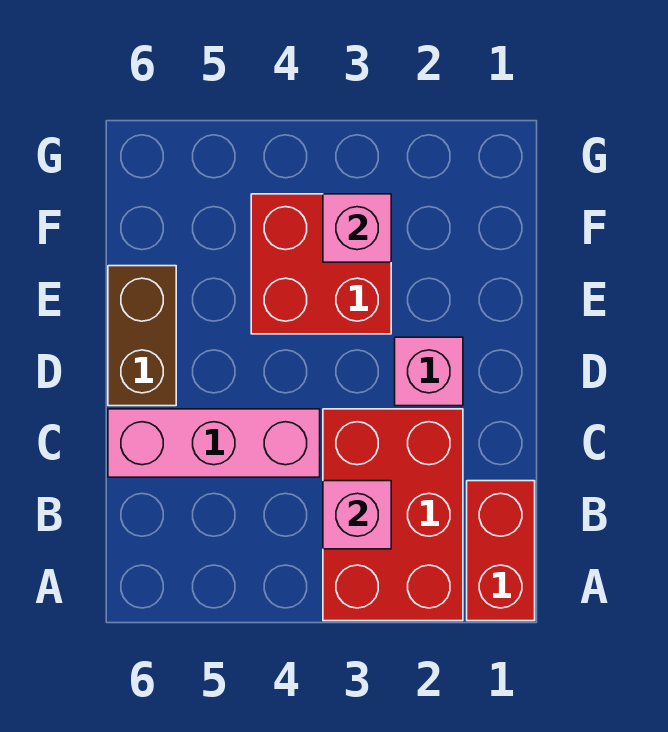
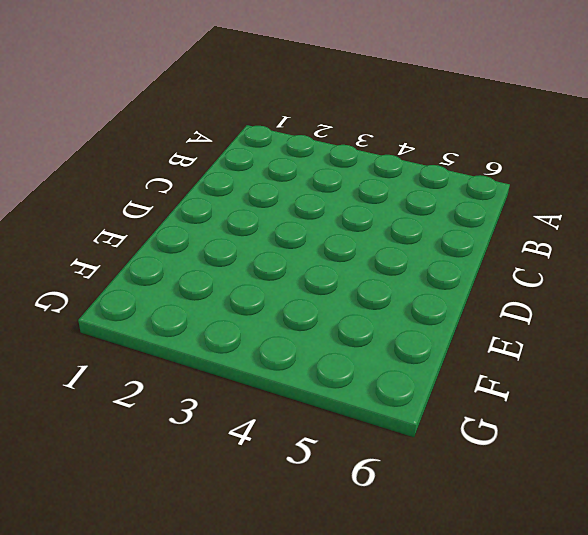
none -> red brick A1:B1 level 1
none -> red brick A2:C3 level 1

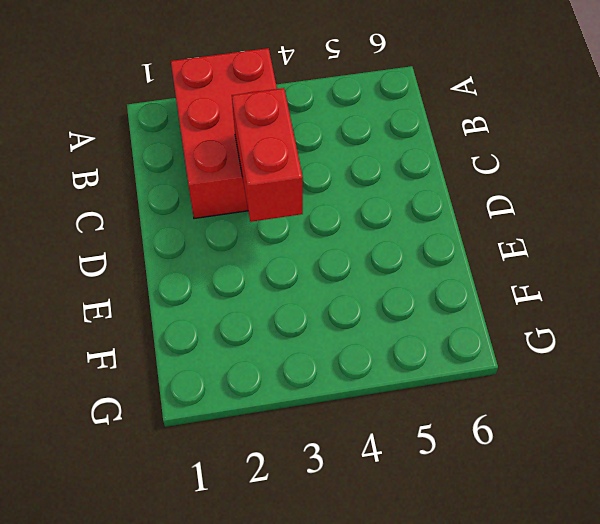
red brick C3:D3 level 2 -> red brick A1:B1 level 1
none -> pink brick C4:C6 level 1
none -> pink brick D2 level 1

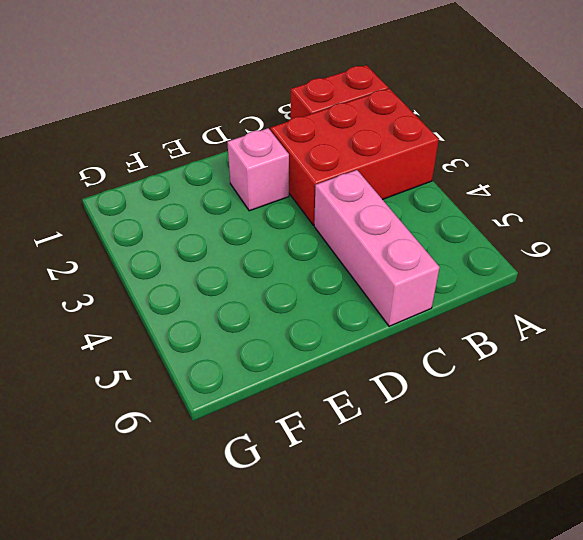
none -> brown brick D6:E6 level 1
none -> red brick E3:F4 level 1

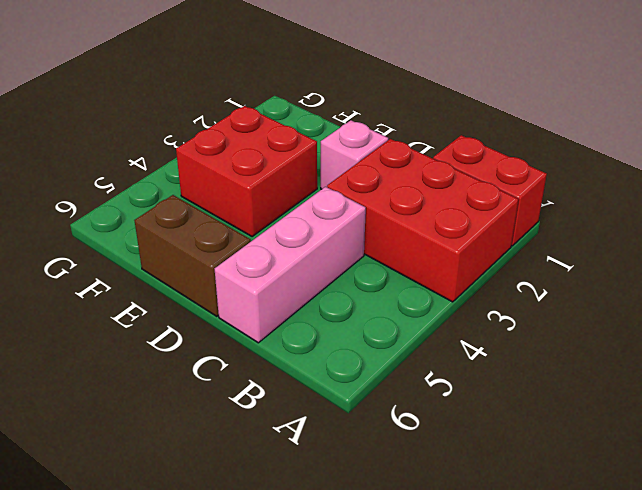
none -> pink brick B3 level 2
none -> pink brick F3 level 2

